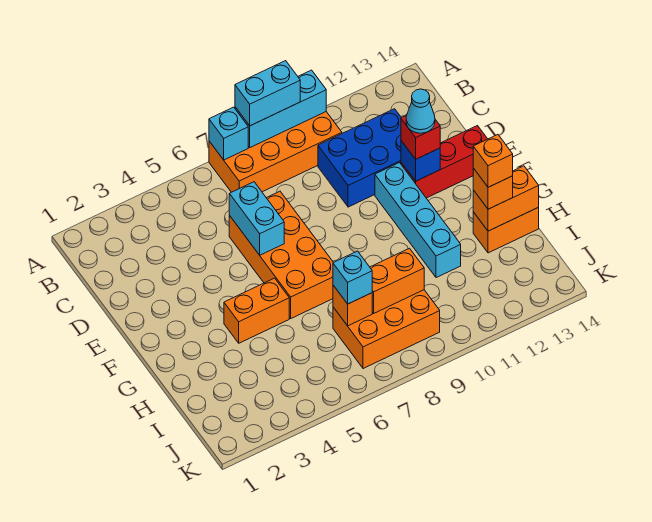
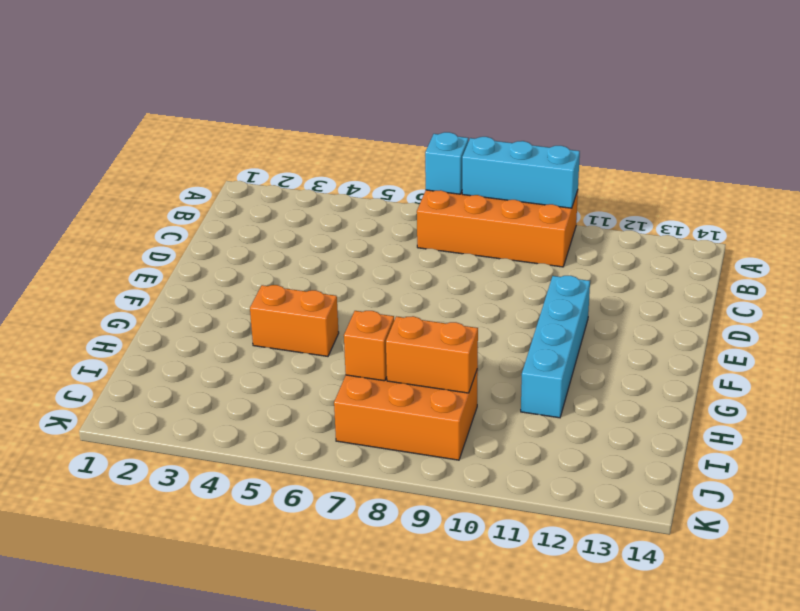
none -> blue brick C10:D12 level 1
none -> orange brick D6:G7 level 1
none -> red brick E12:E14 level 1

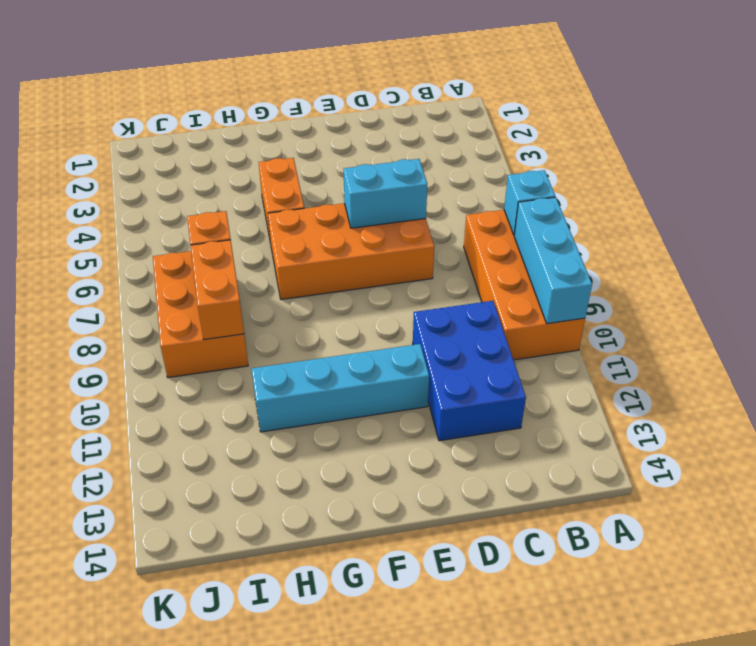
none -> red brick E12:E14 level 1
none -> orange brick H13:H14 level 1
none -> blue brick E12 level 2

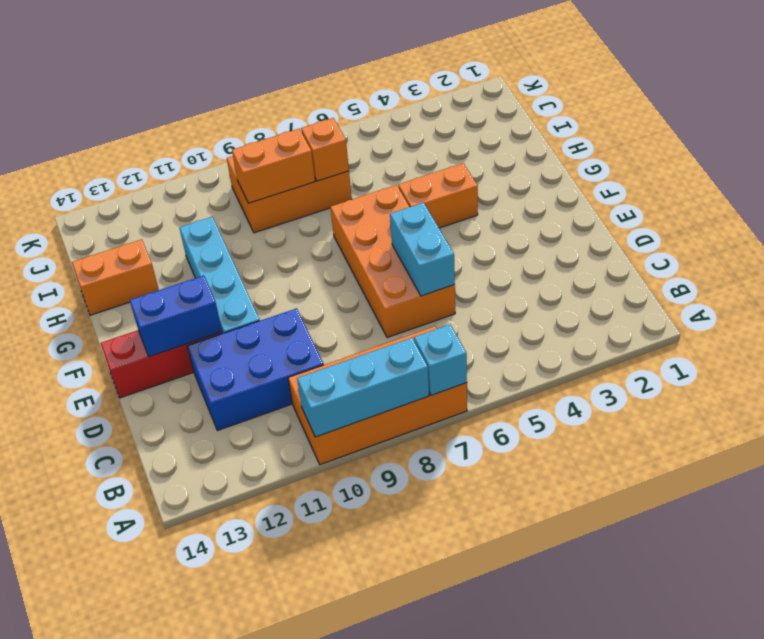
blue brick E12:E13 level 2 -> blue brick E12 level 2
none -> orange brick H13:H14 level 2
none -> cyan brick A8:A9 level 3
none -> red brick E12 level 3

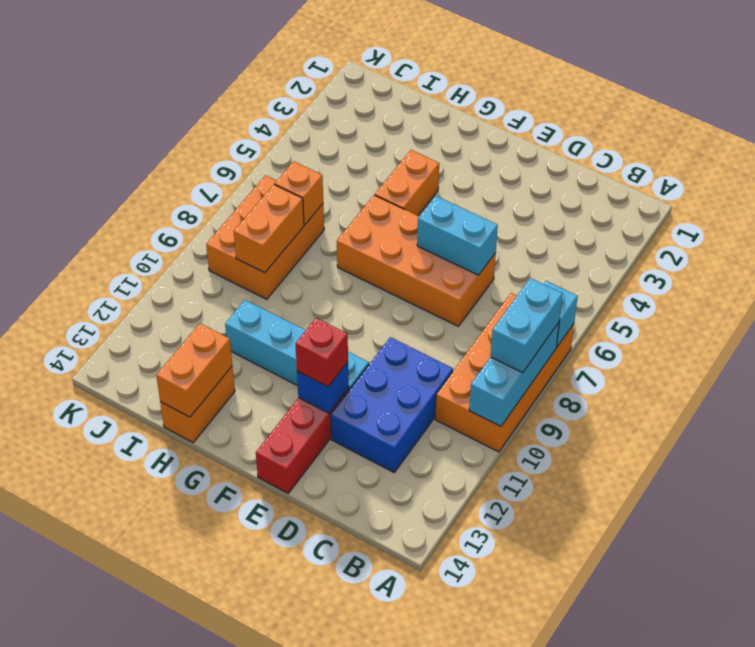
none -> orange brick H13 level 3
none -> cyan brick I7 level 3
none -> cyan cone E12 level 4

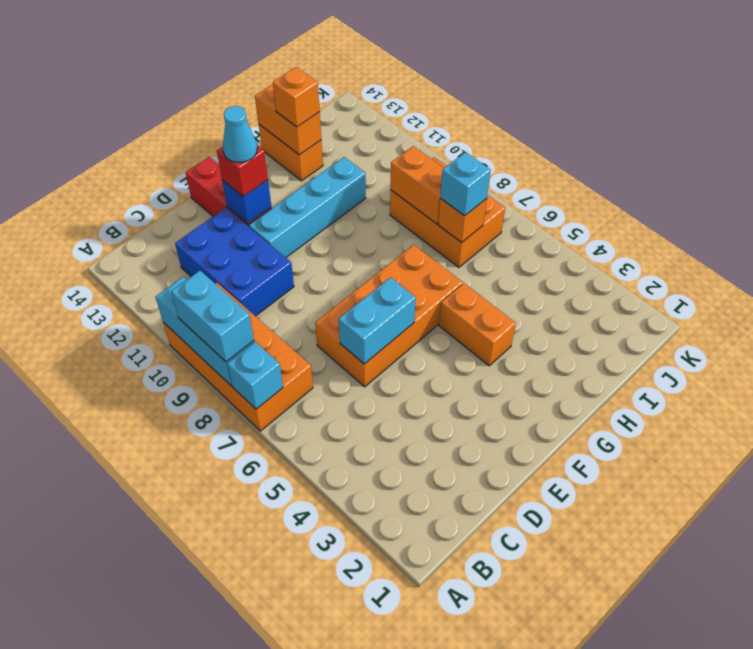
none -> orange brick H13 level 4

